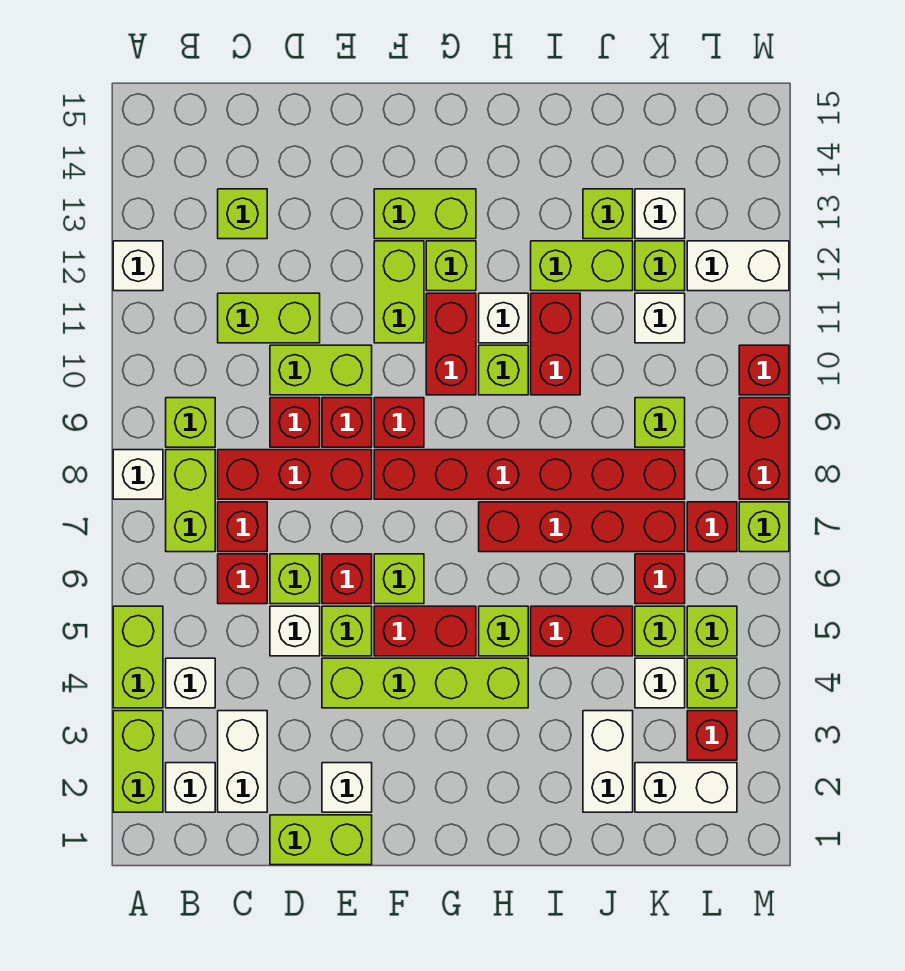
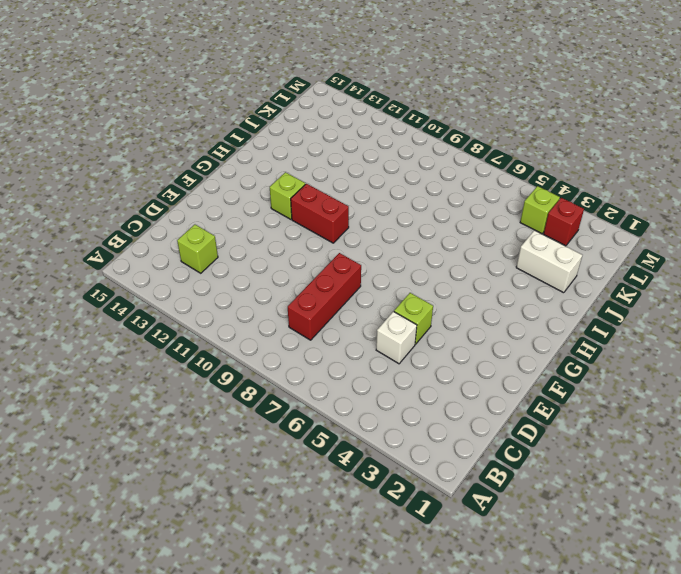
none -> lime brick A2:A3 level 1
none -> lime brick A4:A5 level 1
none -> white brick A8 level 1
none -> white brick A12 level 1

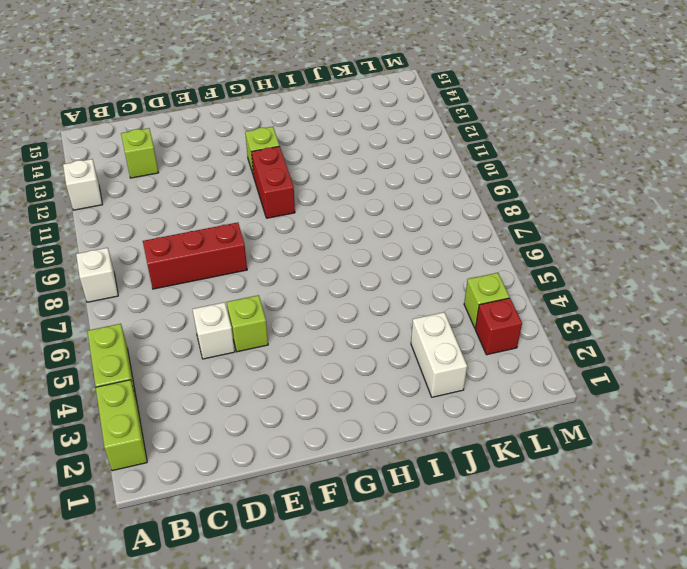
none -> white brick B2 level 1
none -> white brick B4 level 1
none -> lime brick B7:B8 level 1
none -> lime brick B9 level 1

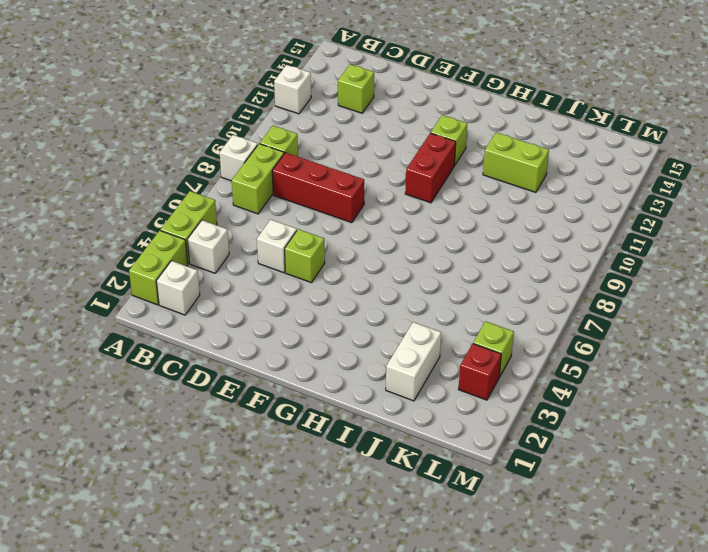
none -> white brick C2:C3 level 1
none -> red brick C6 level 1
none -> red brick C7 level 1
none -> lime brick C11:D11 level 1

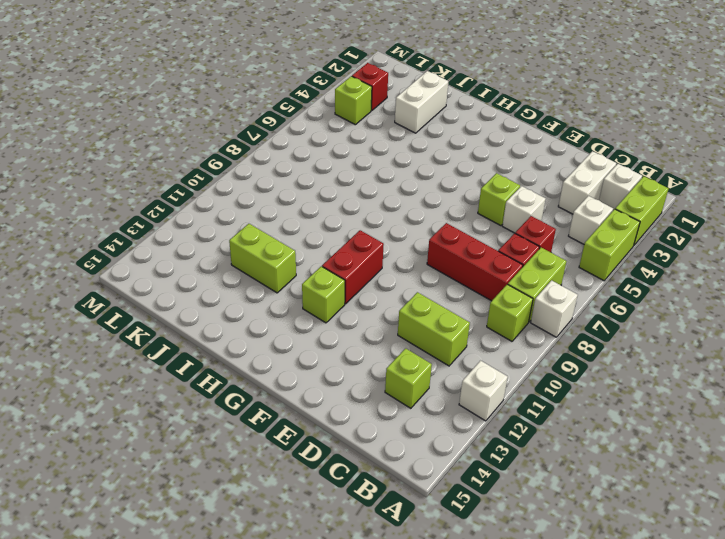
none -> lime brick D1:E1 level 1
none -> lime brick D6 level 1
none -> red brick D9 level 1
none -> lime brick D10:E10 level 1

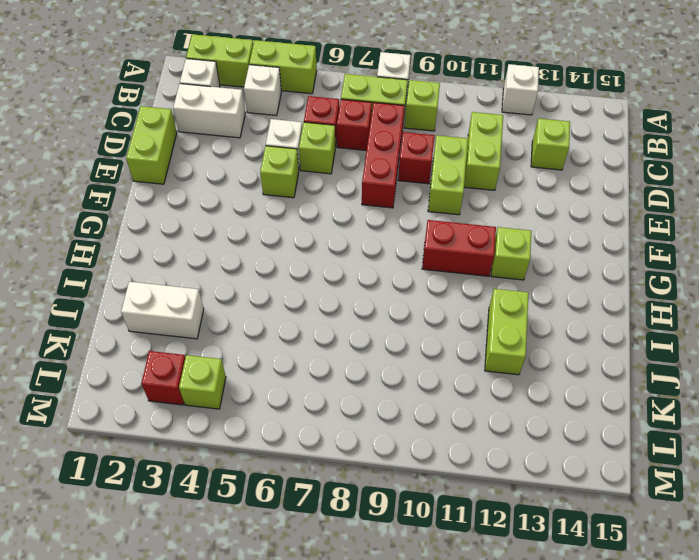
none -> white brick E2 level 1
none -> lime brick E4:H4 level 1
none -> red brick E6 level 1
none -> red brick E9 level 1

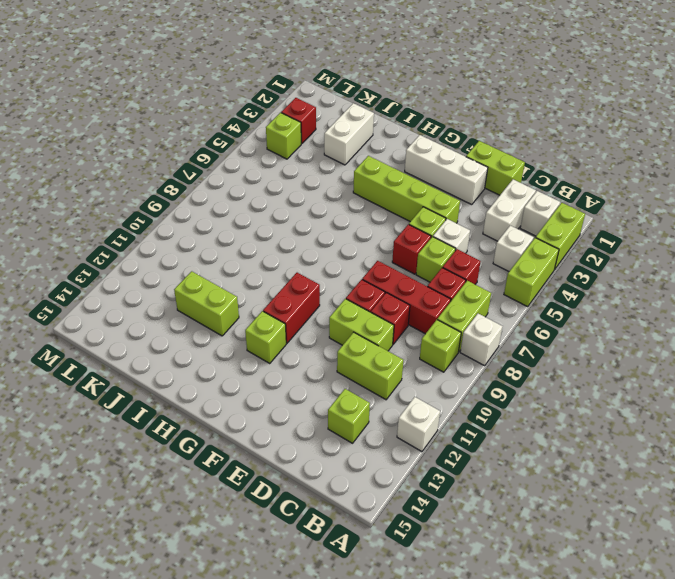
white brick E2:G2 level 1 -> white brick E2 level 1
none -> red brick F5:G5 level 1
none -> lime brick F6 level 1
none -> red brick F8:K8 level 1
none -> red brick F9 level 1

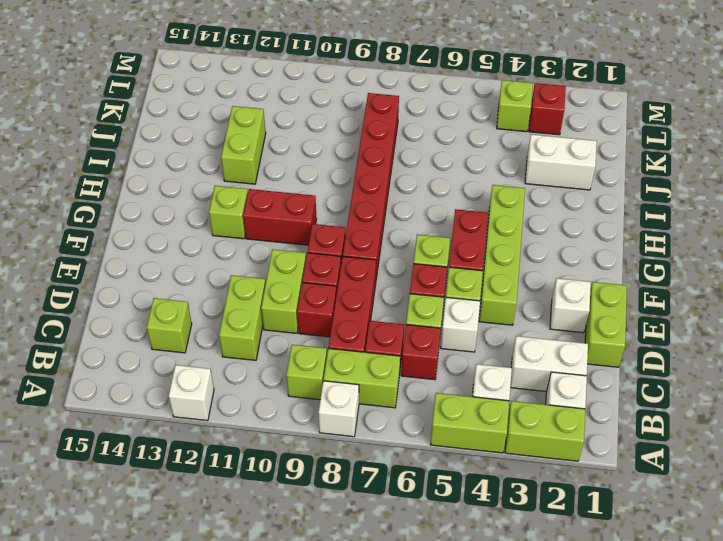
none -> lime brick F11:F12 level 1
none -> lime brick F13:G13 level 1
none -> lime brick H5 level 1
none -> red brick H7:K7 level 1

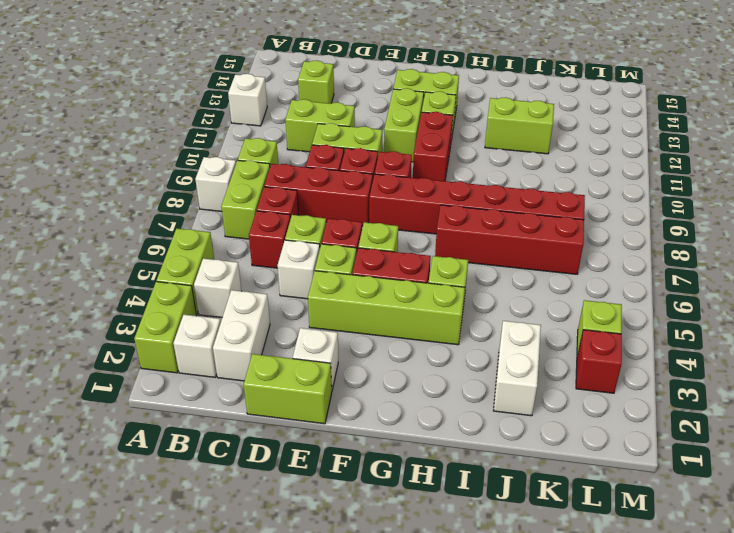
none -> lime brick H10 level 1
none -> white brick H11 level 1
none -> red brick I5:J5 level 1
none -> red brick I10:I11 level 1

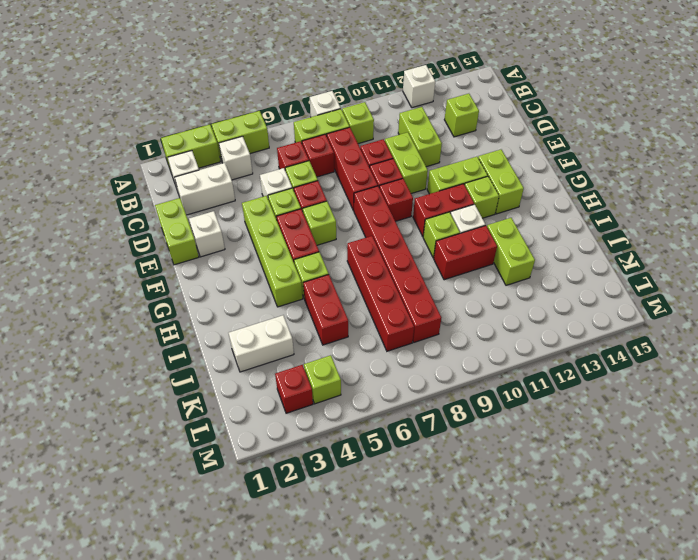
none -> lime brick J13 level 1
none -> white brick K2:L2 level 1
none -> white brick K4 level 1
none -> lime brick K5 level 1

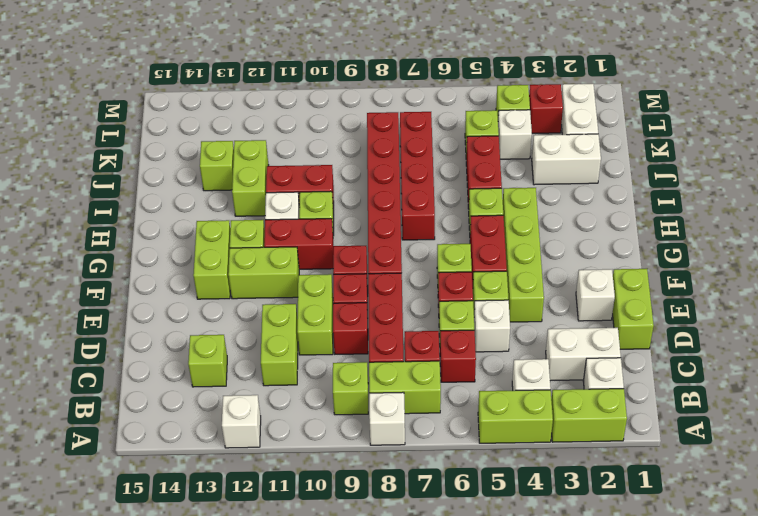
none -> red brick K6 level 1
none -> lime brick K9 level 1
none -> white brick K11 level 1
none -> lime brick K12 level 1

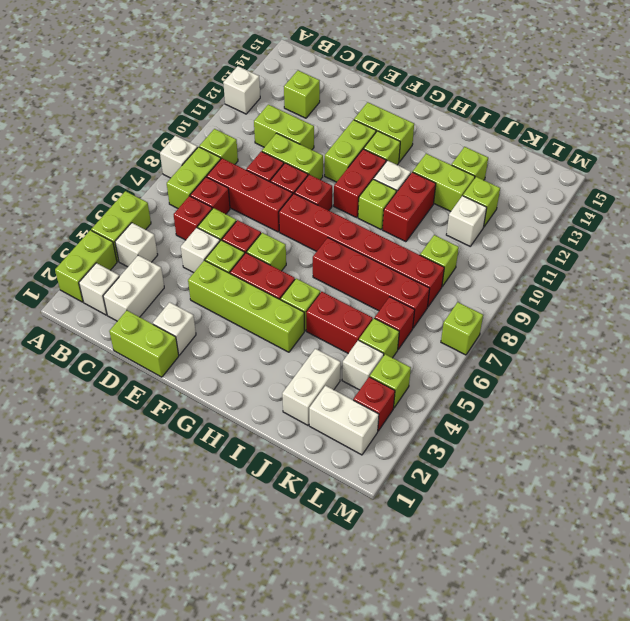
none -> white brick K13 level 1
none -> lime brick L5 level 1
none -> red brick L7 level 1
none -> white brick L12:M12 level 1

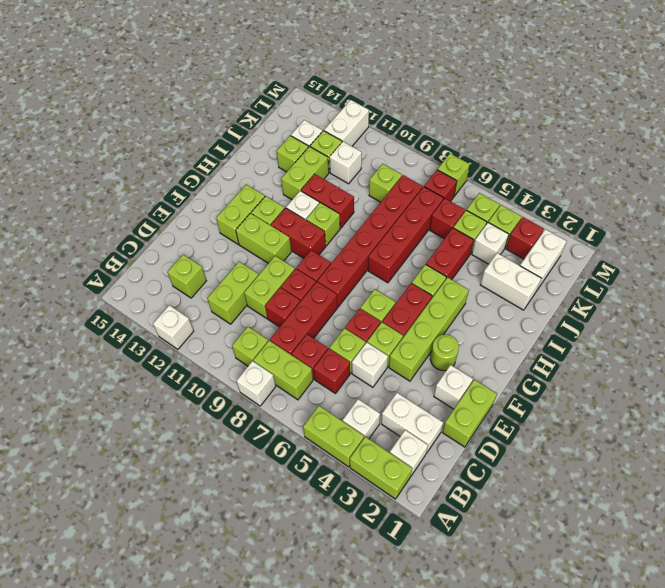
lime round brick F3 level 1 -> none
none -> red brick M8:M9 level 1
none -> red brick M10 level 1

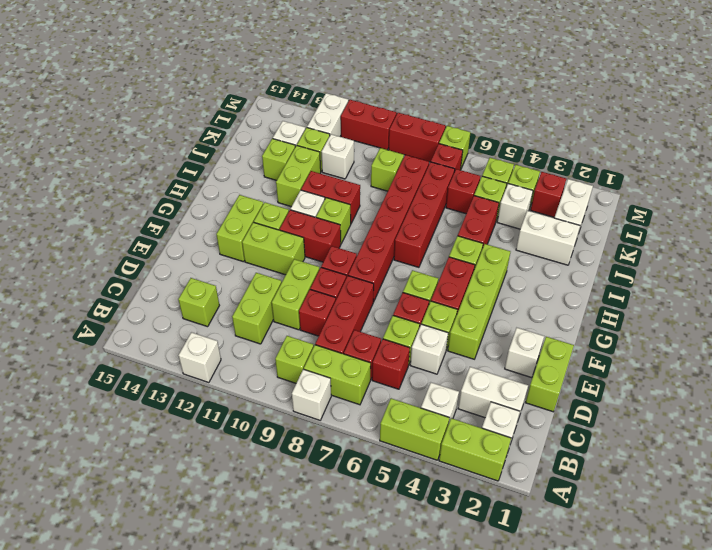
red brick M10:M11 level 1 -> red brick M10 level 1

